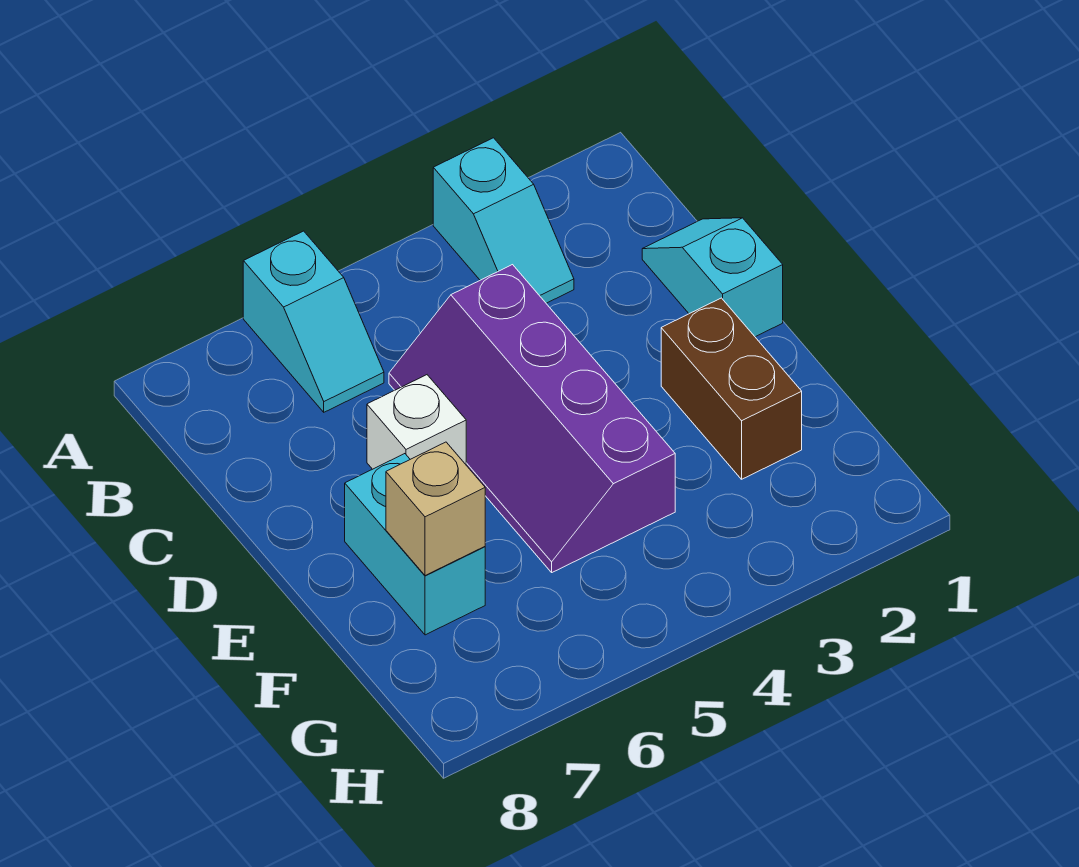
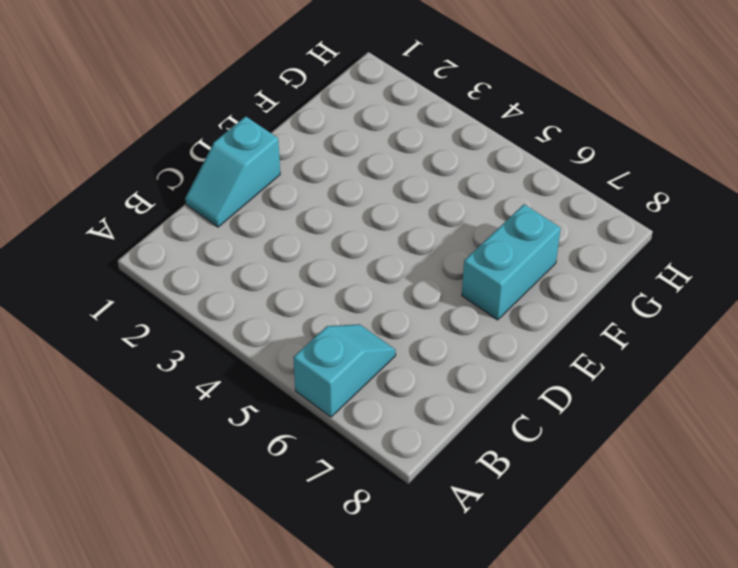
none -> cyan slope A3:B3 level 1 top A
none -> purple slope C4:F5 level 1 top 4

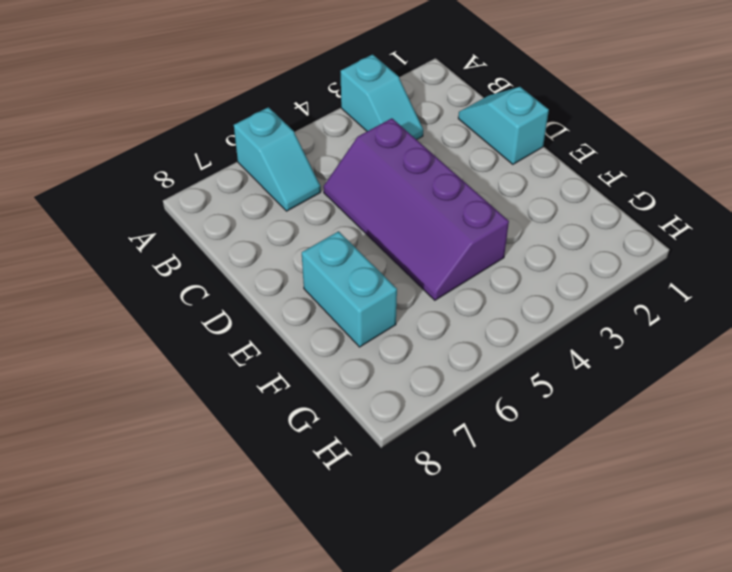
none -> white brick D6 level 1
none -> brown brick E2:F2 level 1

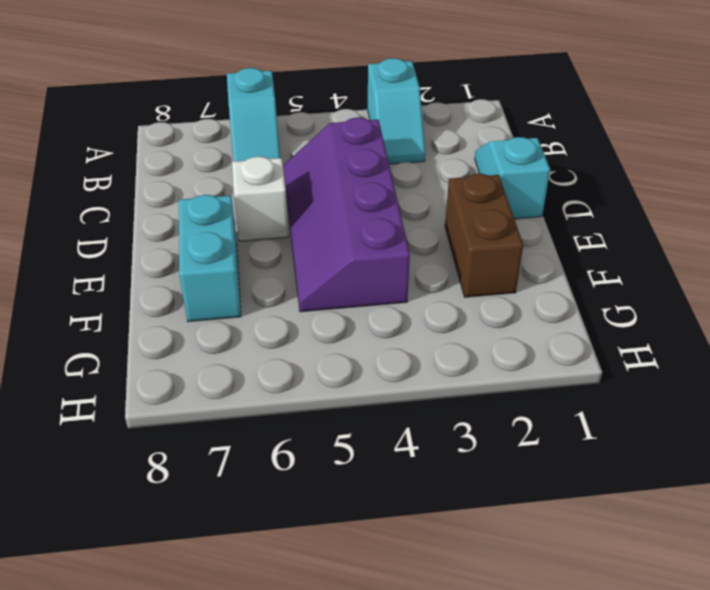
none -> tan brick F7 level 2

